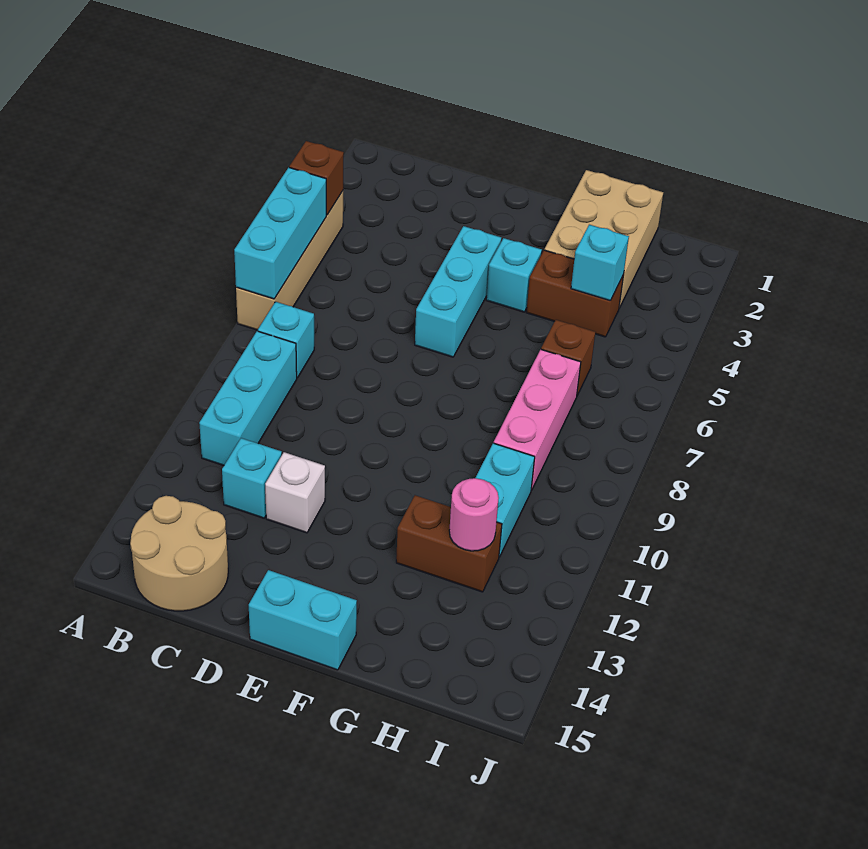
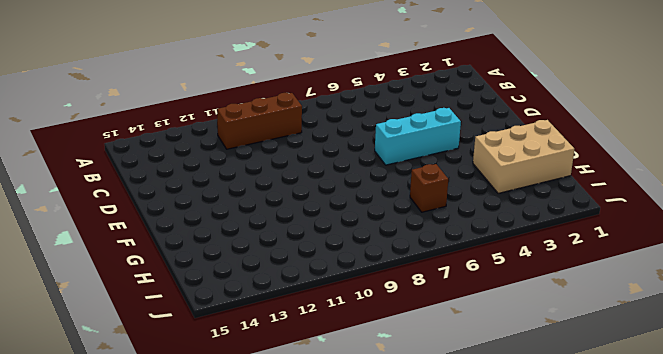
brown brick B9:B11 level 1 -> cyan brick B9:B11 level 1
none -> tan brick A4:A7 level 1
none -> cyan brick B8 level 1
none -> tan round brick B14:C15 level 1

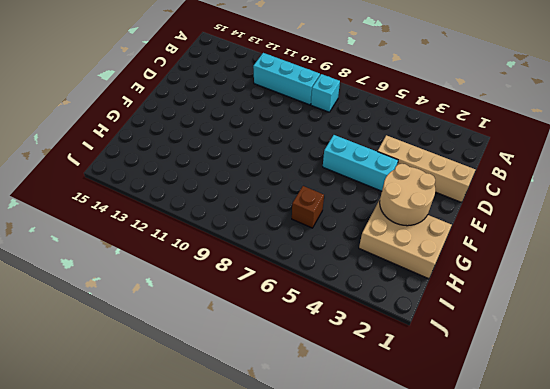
tan brick D1:D4 level 1 -> tan brick A4:A7 level 1
tan round brick F2:G3 level 2 -> tan round brick B14:C15 level 1
none -> cyan brick C12 level 1
none -> white brick D12 level 1
none -> cyan brick E15:F15 level 1

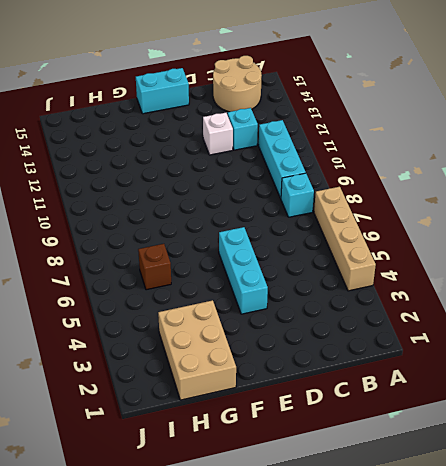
none -> cyan brick F4 level 1
none -> brown brick G4:H4 level 1
none -> brown brick G12:H12 level 1

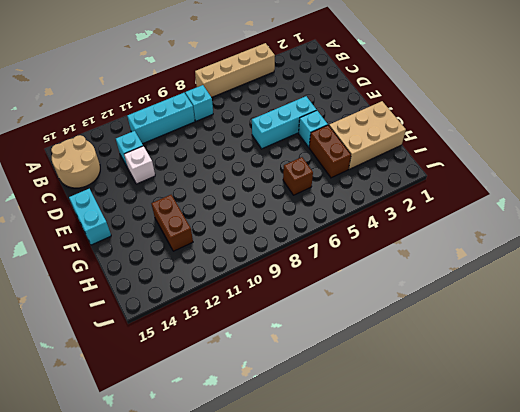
none -> pink brick H7:H9 level 1
none -> cyan brick H10:H11 level 1
none -> brown brick A4 level 2

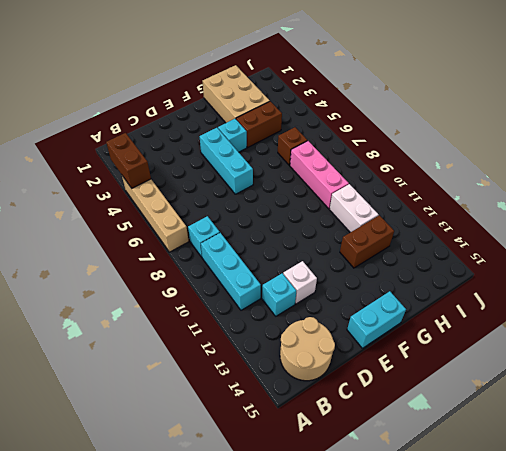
brown brick A3:A4 level 2 -> brown brick A4 level 2
white brick H10:H11 level 1 -> cyan brick H10:H11 level 1
none -> cyan brick A5:A7 level 2
none -> cyan brick H4 level 2
none -> pink round brick H12 level 2

